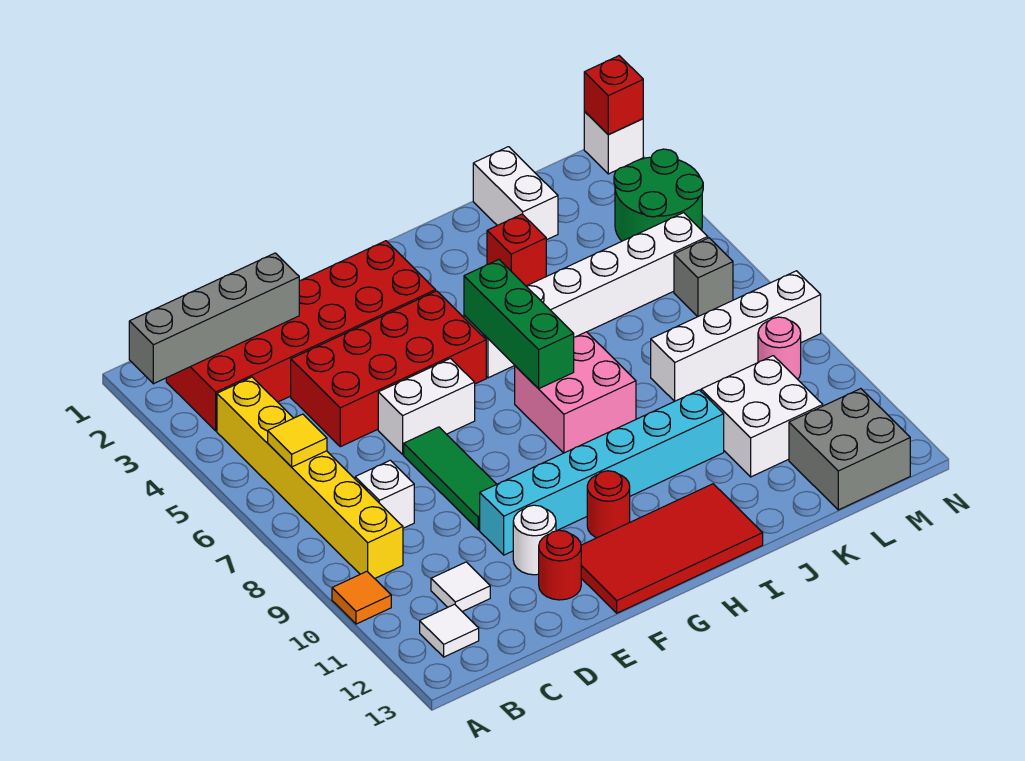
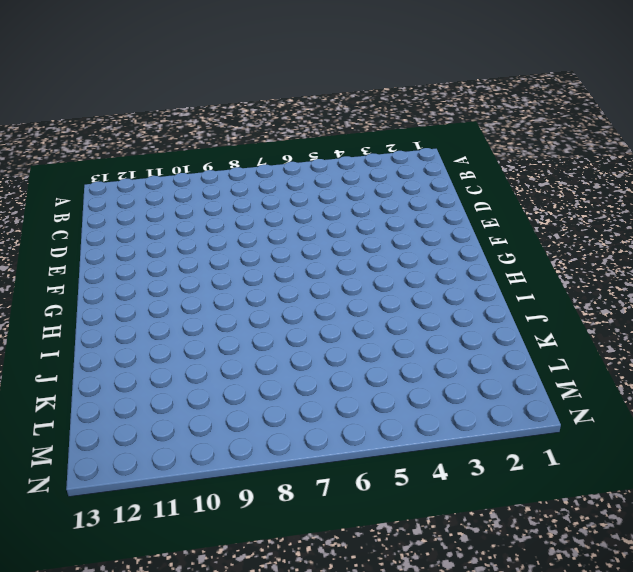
none -> orange tile A10 level 1
none -> red brick B2:G3 level 1
none -> yellow brick B4:B9 level 1

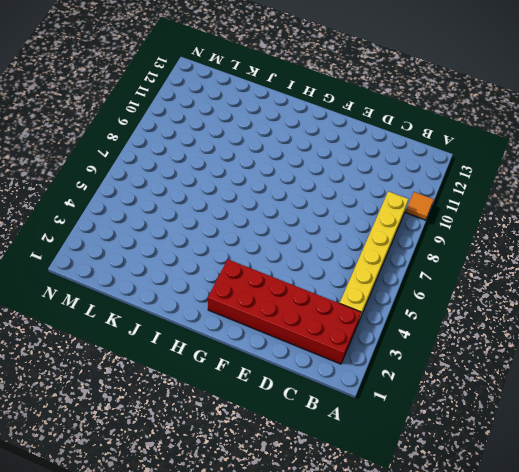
none -> white tile B12 level 1
none -> white brick C8 level 1
none -> white tile C11 level 1

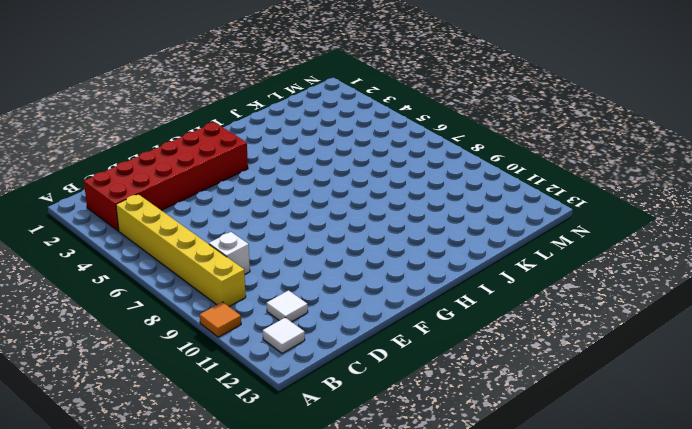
none -> red brick D4:G5 level 1
none -> white brick E6:F6 level 1
none -> green tile E7:E9 level 1

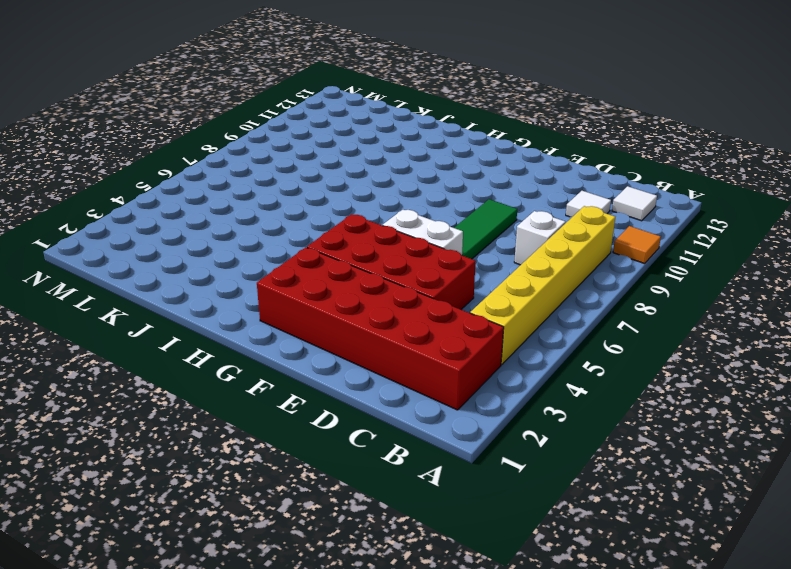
none -> cyan brick E10:J10 level 1
none -> white round brick E11 level 1
none -> red round brick E12 level 1

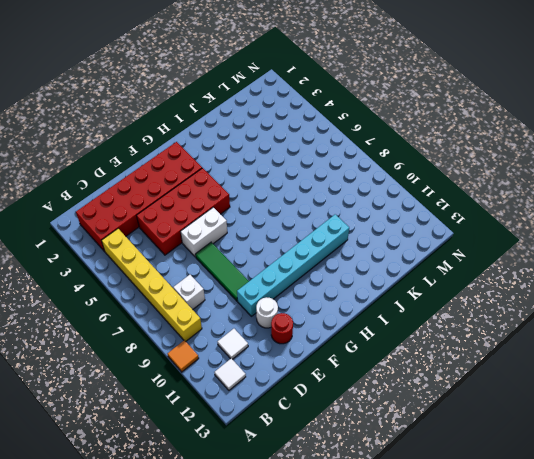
none -> red tile F12:I13 level 1
none -> red round brick G11 level 1
none -> white brick H5:M5 level 1

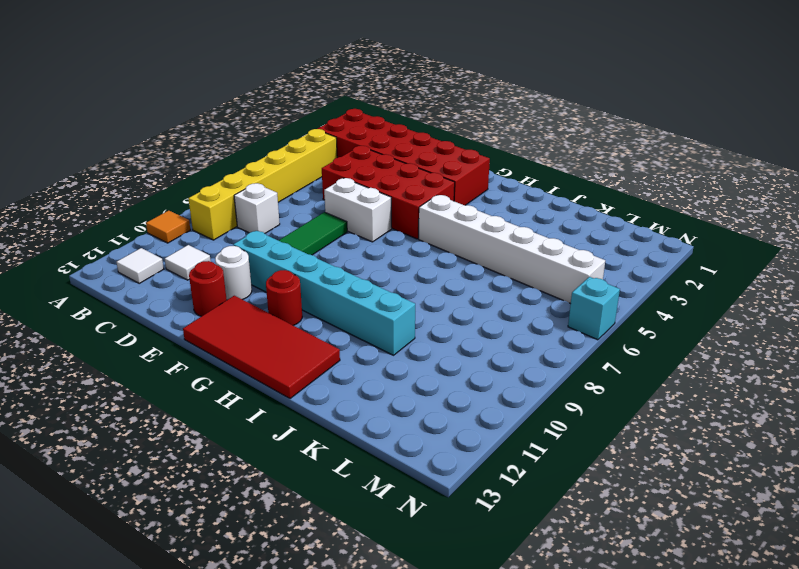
cyan brick N6 level 1 -> none
none -> pink brick H7:I8 level 1
none -> red brick J3 level 1
none -> white brick K1:K2 level 1

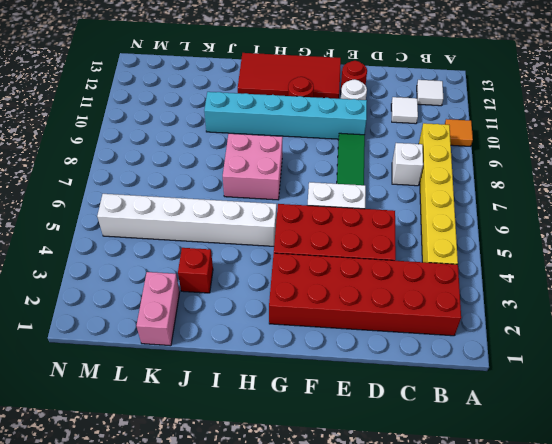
pink brick K1:K2 level 1 -> white brick K1:K2 level 1
none -> white brick K8:N8 level 1
none -> white brick K10:L11 level 1
none -> grey brick L12:M13 level 1

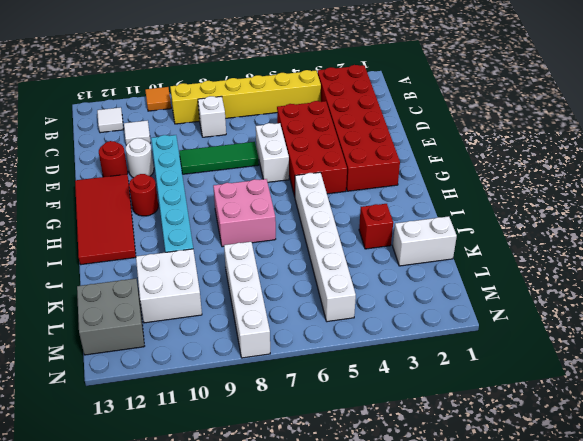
none -> green round brick M3:N4 level 1
none -> grey brick M6 level 1
none -> pink round brick M9 level 1

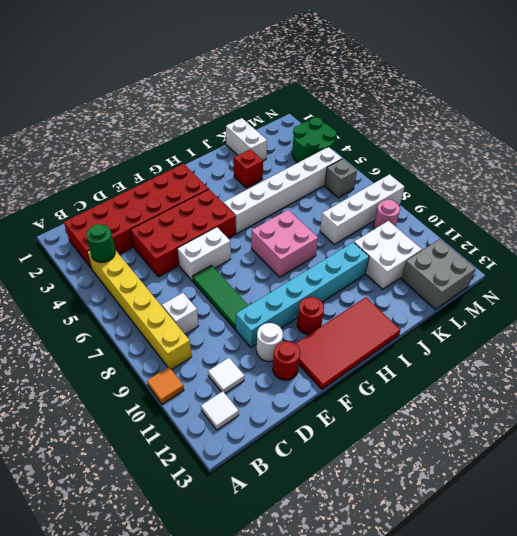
green round brick B4 level 2 -> none
none -> white brick N1 level 1
none -> grey brick A2:D2 level 2
none -> yellow tile B6 level 2

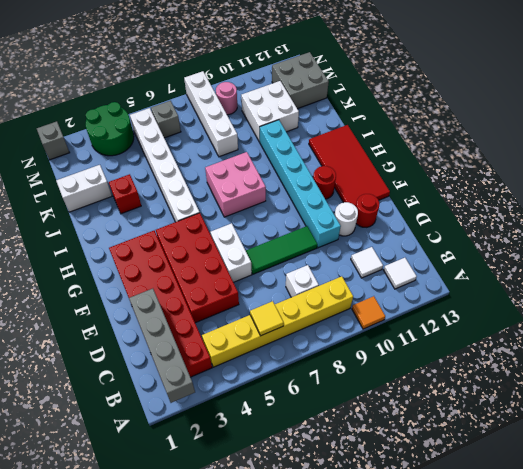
grey brick N1 level 1 -> white brick N1 level 1
none -> green brick H5:H7 level 2
none -> red brick N1 level 2

